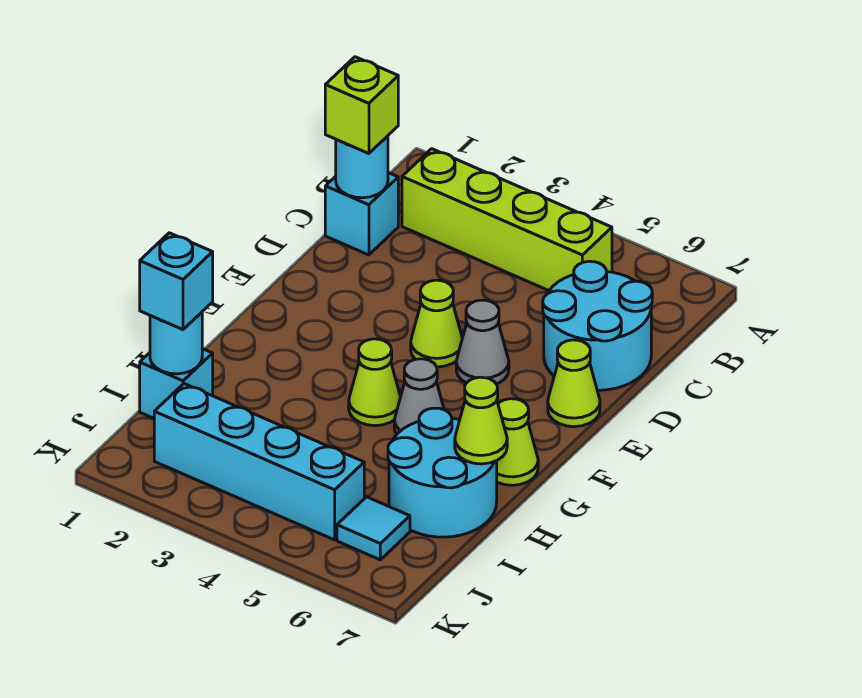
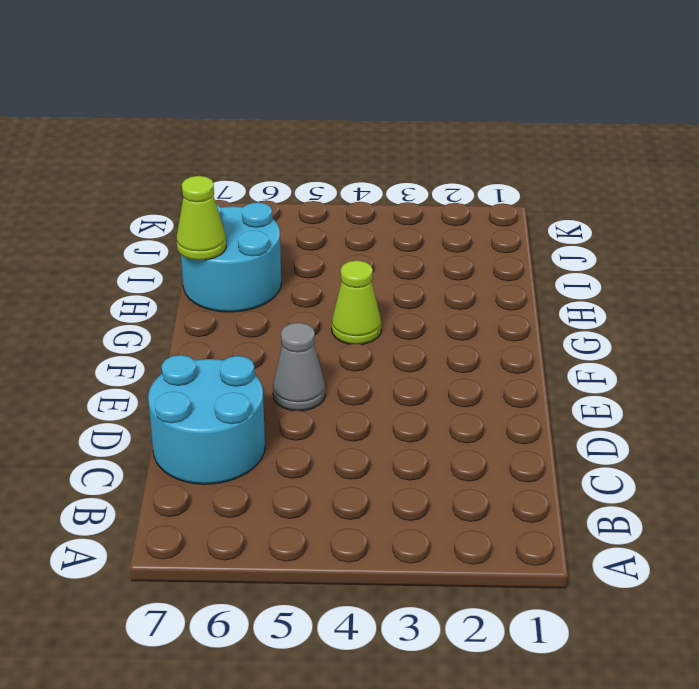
none -> lime brick B2:B5 level 1
none -> cyan brick C1 level 1
none -> lime cone E4 level 1

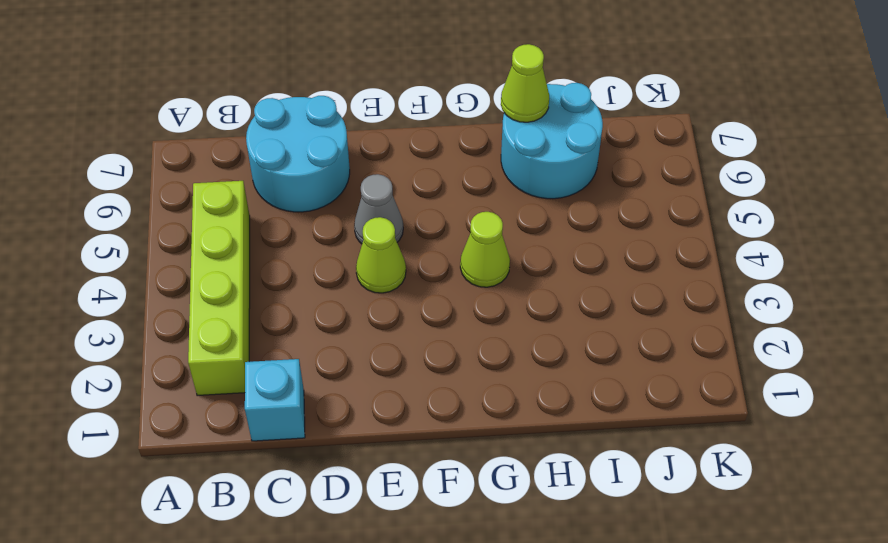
none -> lime cone E7 level 1
none -> grey cone G5 level 1
none -> lime cone G7 level 1

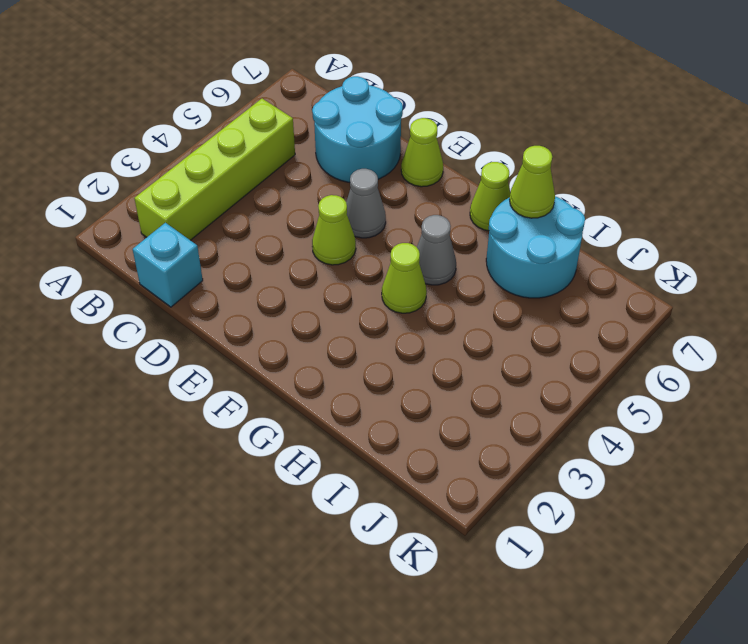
none -> cyan brick I1 level 1
none -> cyan brick J2:J5 level 1
none -> cyan tile J6 level 1

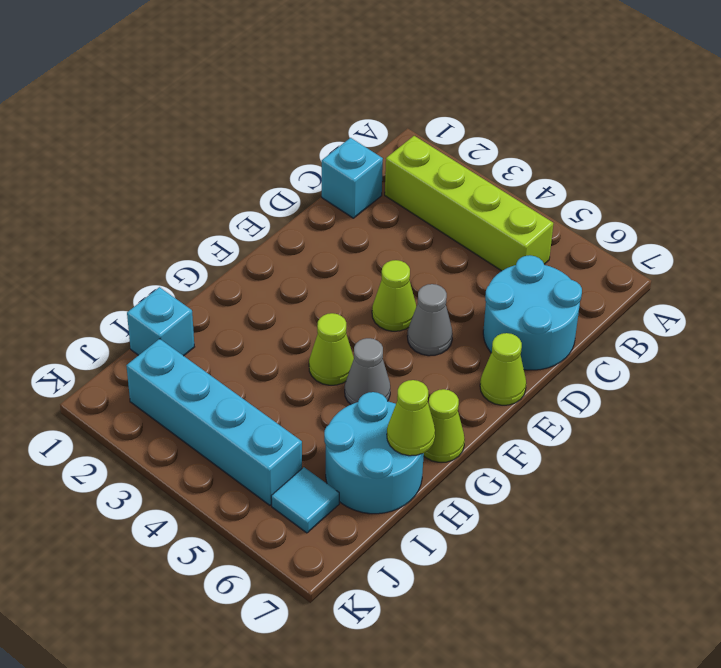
none -> cyan round brick C1 level 2
none -> cyan round brick I1 level 2
none -> lime brick C1 level 3

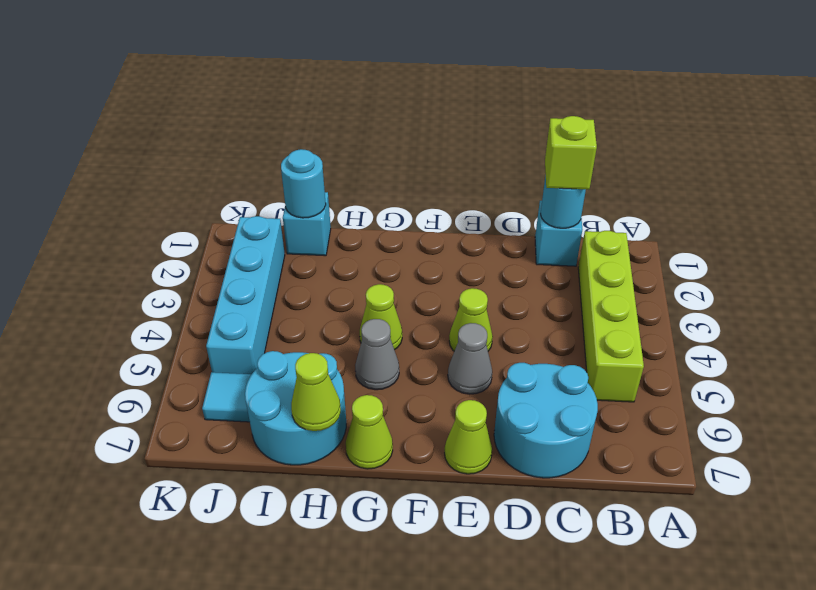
none -> cyan brick I1 level 3

